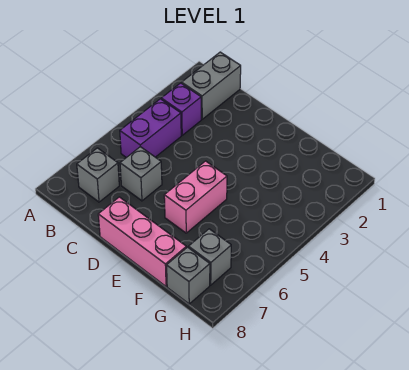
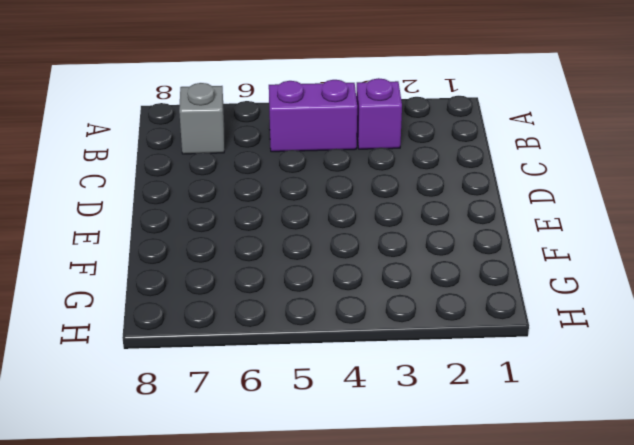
none -> grey brick B1:B2 level 1
none -> grey brick C6 level 1

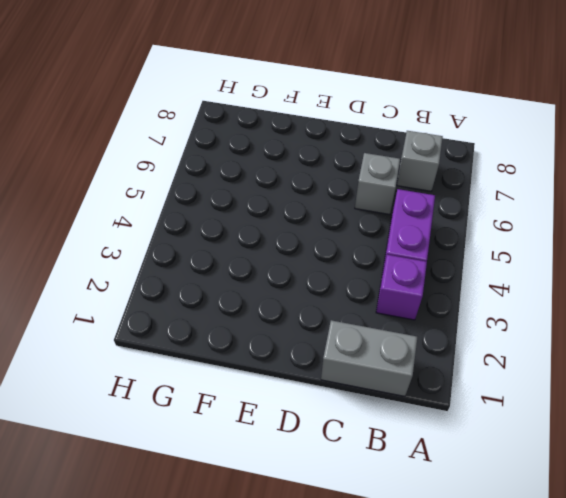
grey brick B1:C1 level 1 -> grey brick B1:B2 level 1
none -> pink brick D8:F8 level 1
none -> pink brick E5:E6 level 1

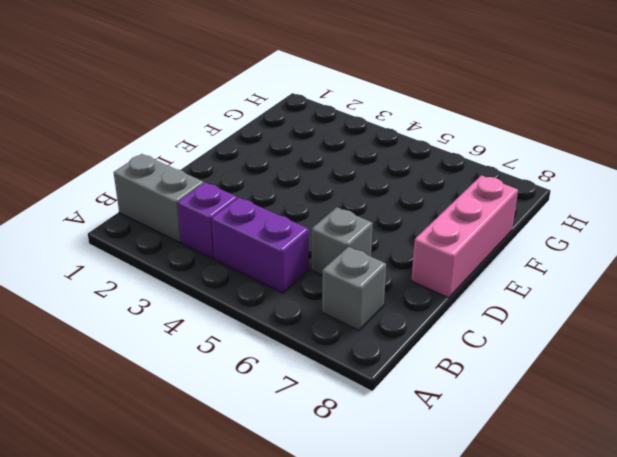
none -> pink brick E5:E6 level 1
none -> grey brick G7 level 1

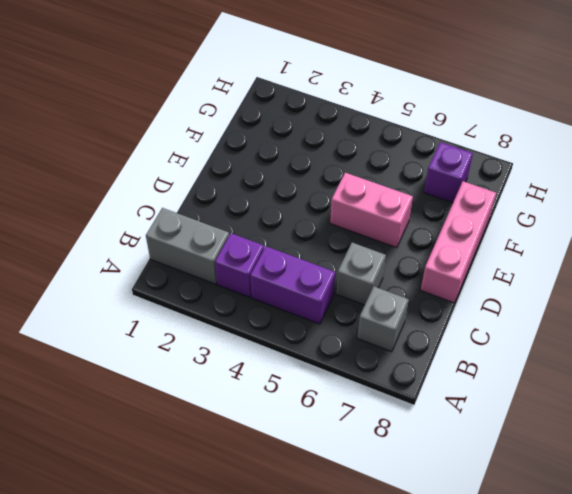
purple brick G7 level 1 -> grey brick G7 level 1
none -> grey brick G8 level 1

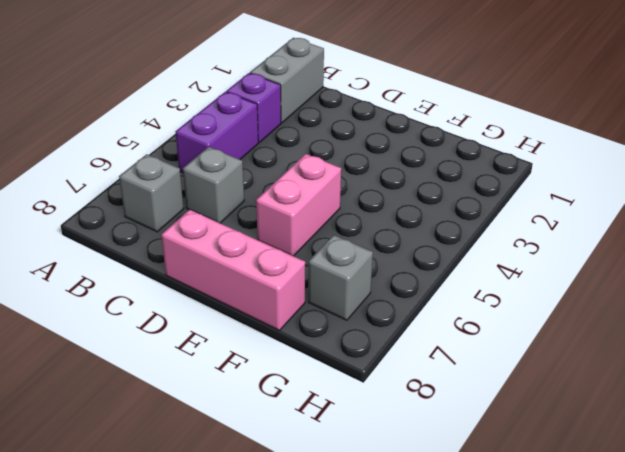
none -> grey brick G8 level 1

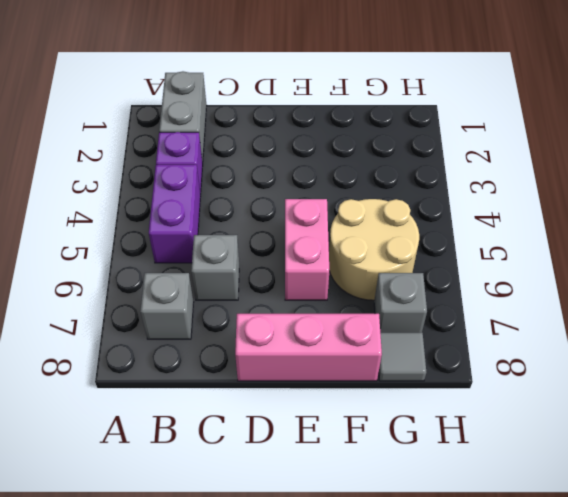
tan round brick F5:G6 level 1 -> none
grey tile G8 level 1 -> grey brick G8 level 1

